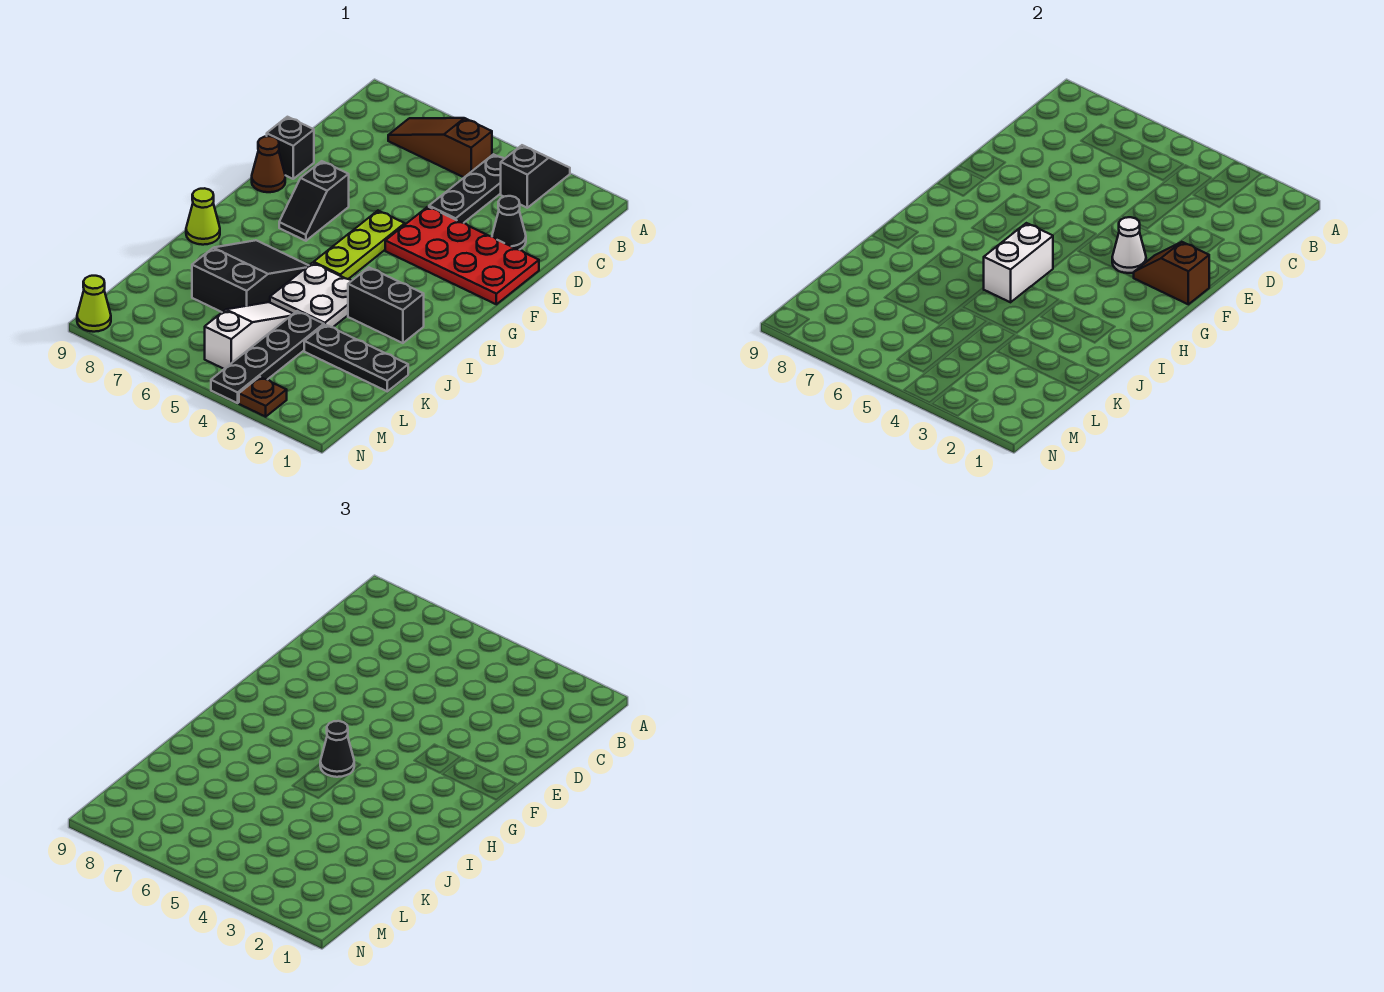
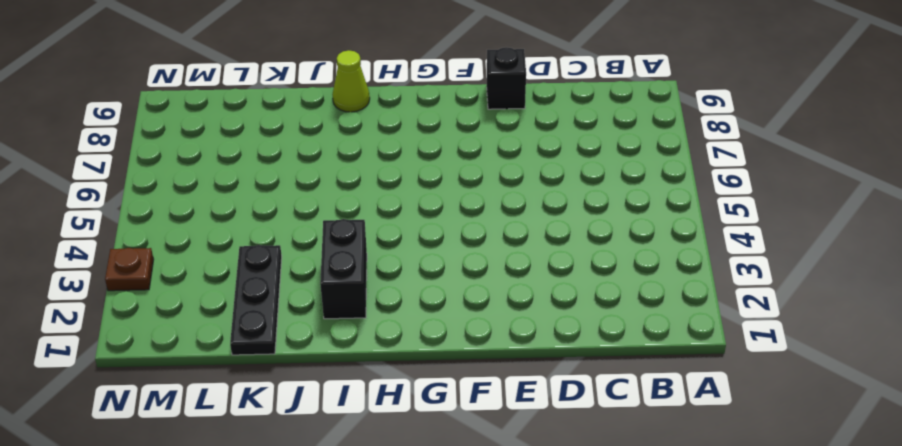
none -> black slope A3:B3 level 1 top B
none -> black plate B4:D4 level 1
none -> brown slope B5:B7 level 1 top 5

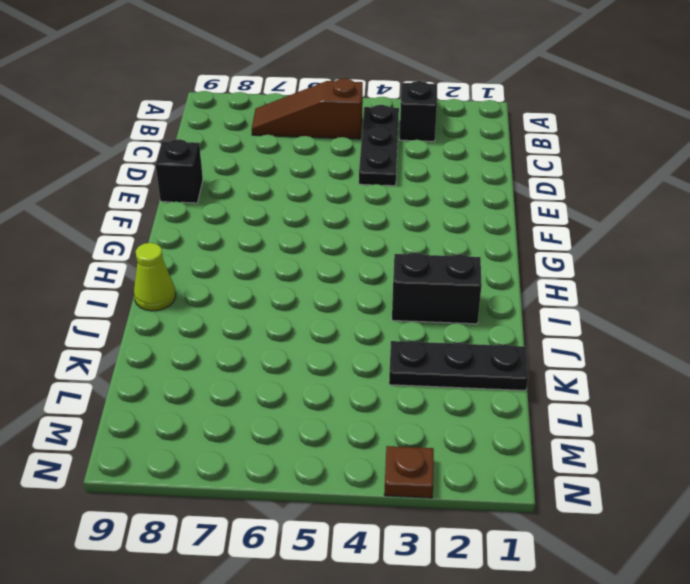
none -> black cone D2 level 1
none -> red plate E1:F4 level 1
none -> lime plate F5:H5 level 1

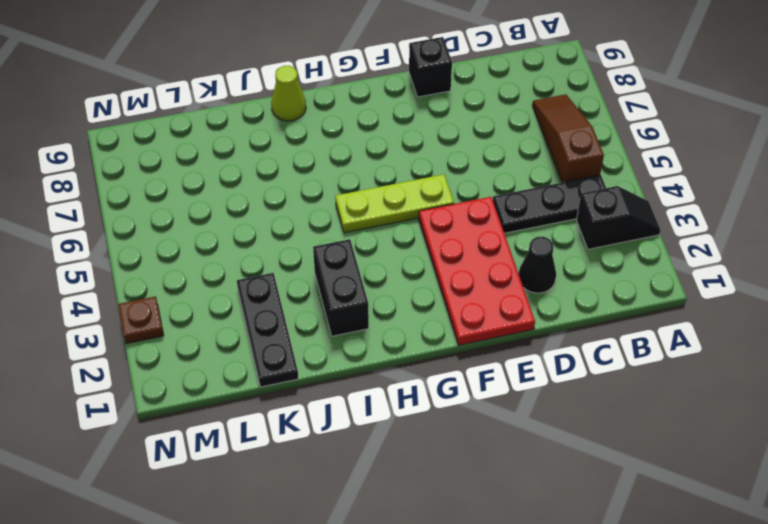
none -> black slope F7:G7 level 1 top F
none -> brown cone F9 level 1
none -> white plate I4:J5 level 1

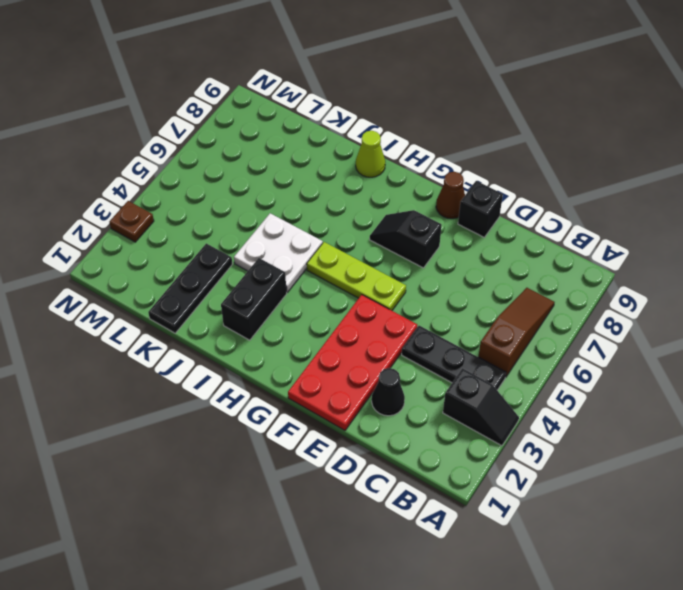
none -> black slope I6:K7 level 1 top K
none -> black plate K4:N4 level 1
none -> white slope K5:M5 level 1 top M

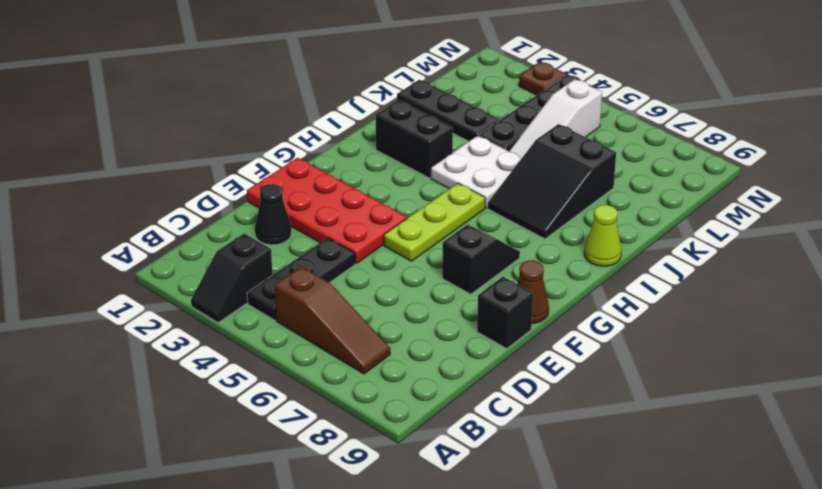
none -> lime cone N9 level 1
none -> brown slope F1:F2 level 2 top 1
none -> white cone F3 level 2

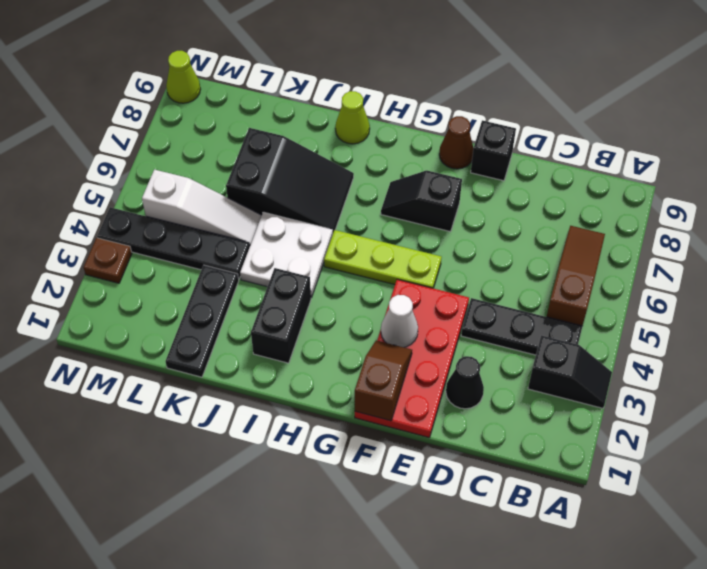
none -> white brick H5:I5 level 2
none -> black cone H5 level 3

